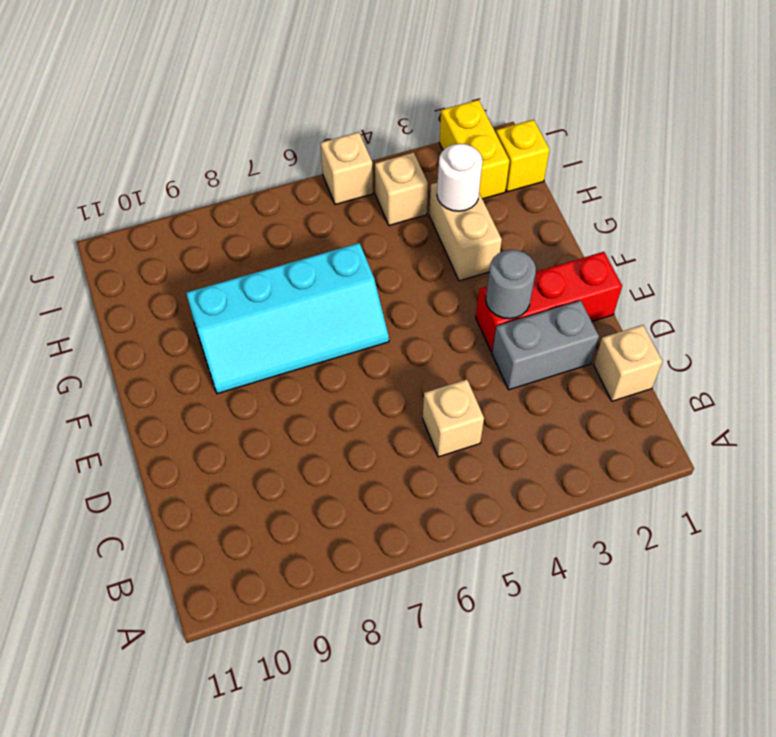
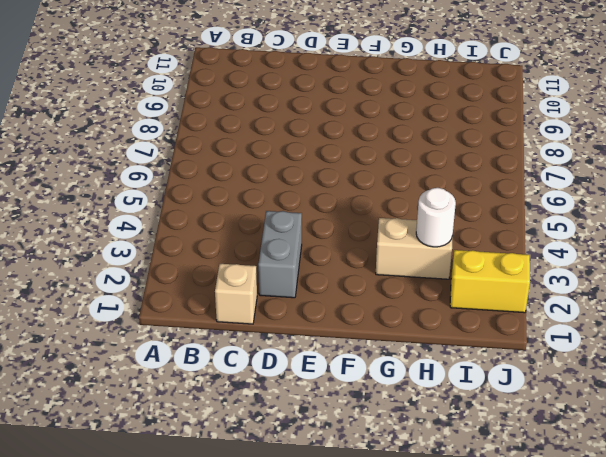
none -> tan brick C5 level 1
none -> red brick E1:E3 level 1
none -> cyan slope F6:G9 level 1 top G

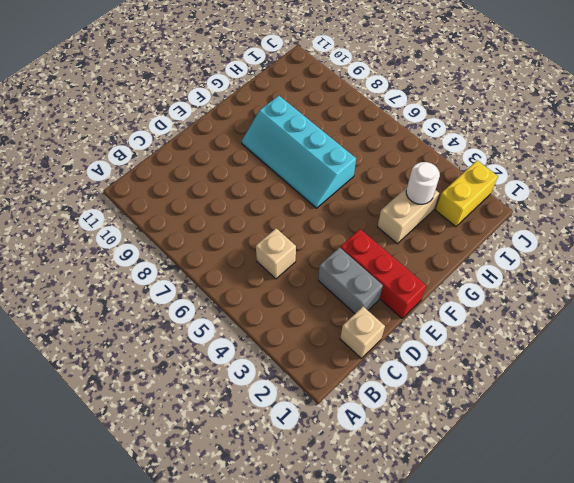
none -> yellow brick I1 level 1
none -> tan brick I4 level 1
none -> tan brick J5 level 1

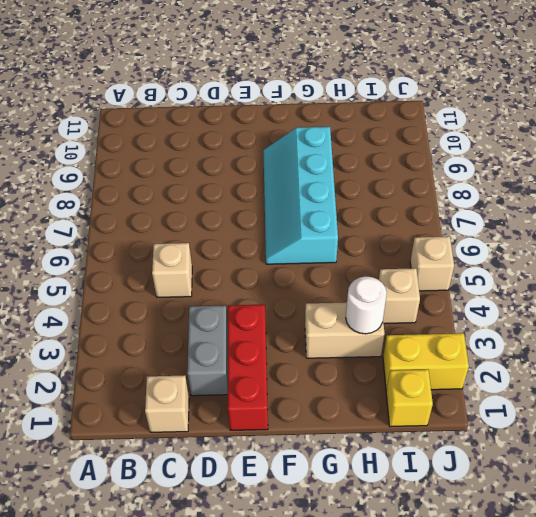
none -> grey round brick E3 level 2

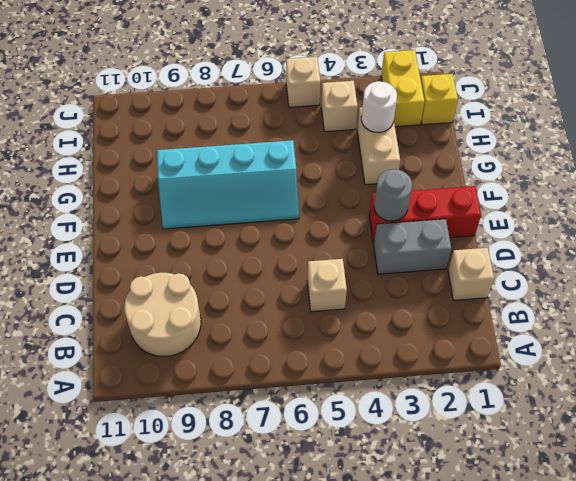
tan round brick B9:C10 level 1 -> none

